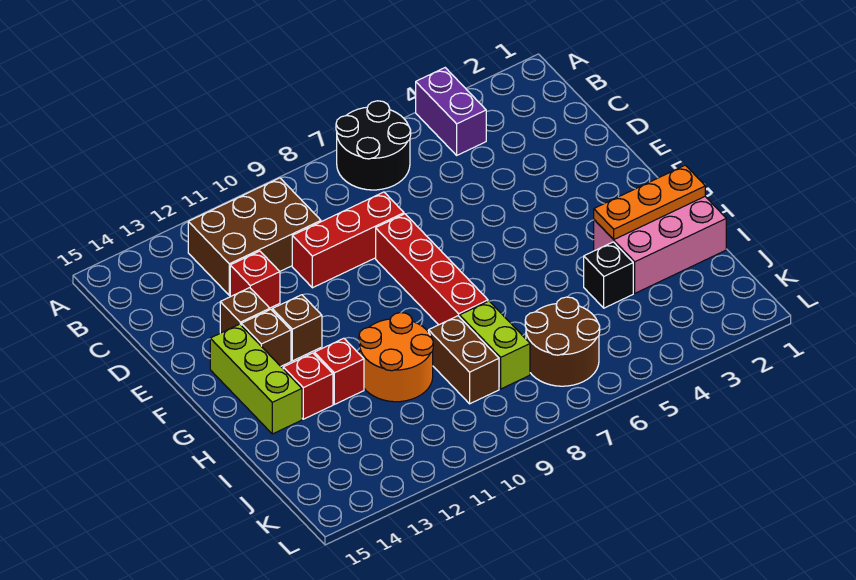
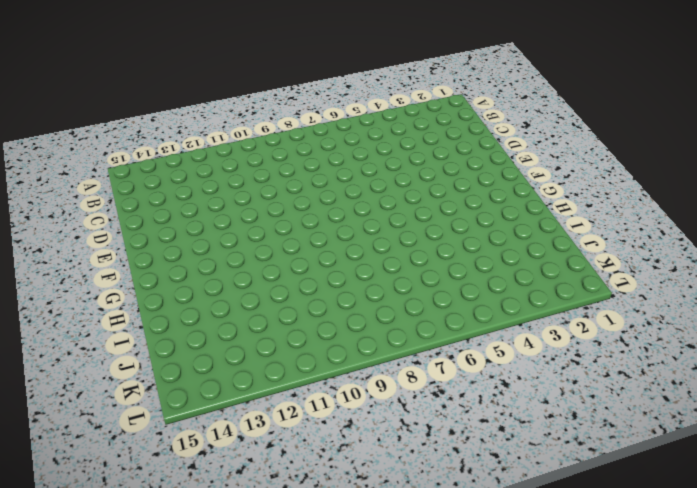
none -> purple brick A4:B4 level 1
none -> black round brick A6:B7 level 1
none -> brown brick B10:C12 level 1

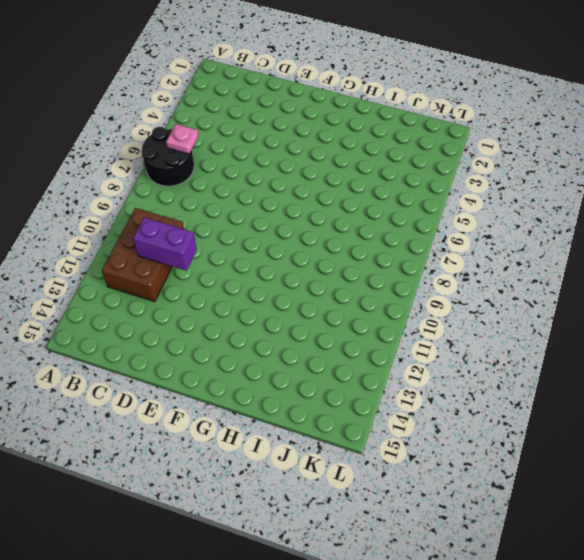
pink plate B6 level 2 -> none
purple brick C11:D11 level 2 -> purple brick A4:B4 level 1
none -> red brick D8:D10 level 1
none -> red brick D12 level 1
none -> red brick E8:H8 level 1

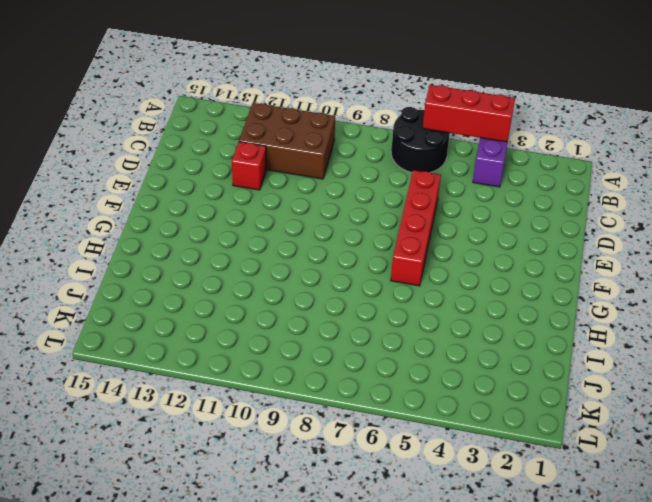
red brick A4:A6 level 2 -> red brick D8:D10 level 1
red brick D6:G6 level 1 -> red brick E8:H8 level 1
none -> brown brick E13 level 1
none -> brown brick F12 level 1
none -> brown brick F13 level 1

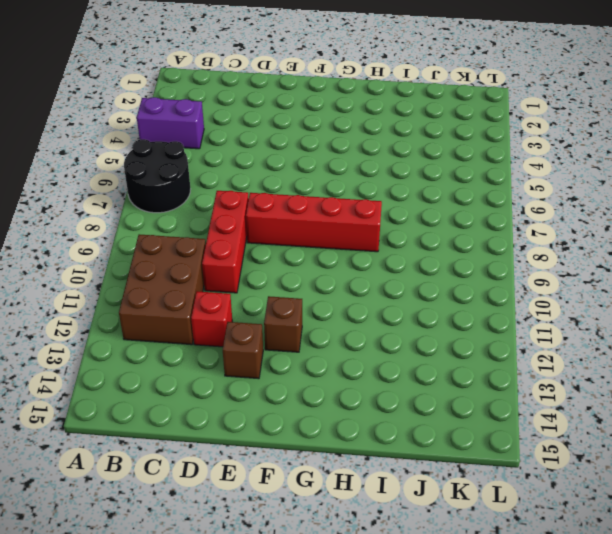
none -> brown brick F13 level 1
none -> lime brick F14:H14 level 1
none -> pink brick H1:I3 level 1

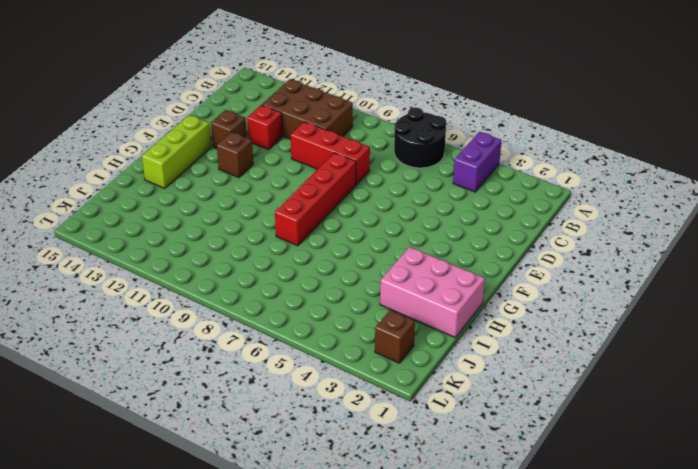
brown brick K2 level 1 -> brown brick F13 level 1
none -> orange round brick H10:I11 level 1
none -> red brick H12 level 1
none -> red brick H13 level 1

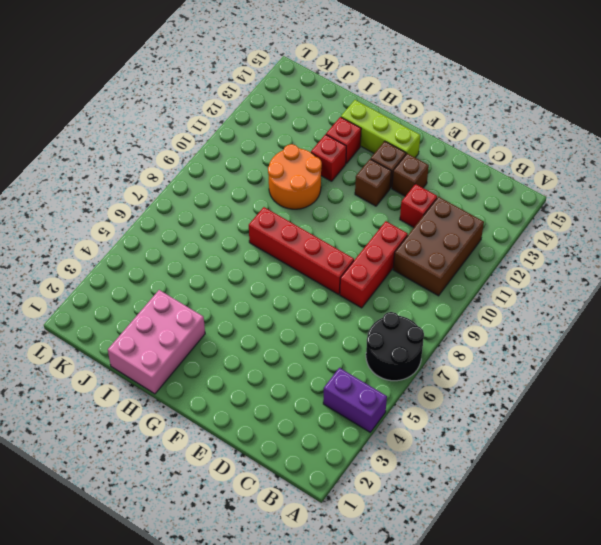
none -> black brick I4 level 1
none -> lime brick I8:J8 level 1
none -> brown brick I9:J9 level 1

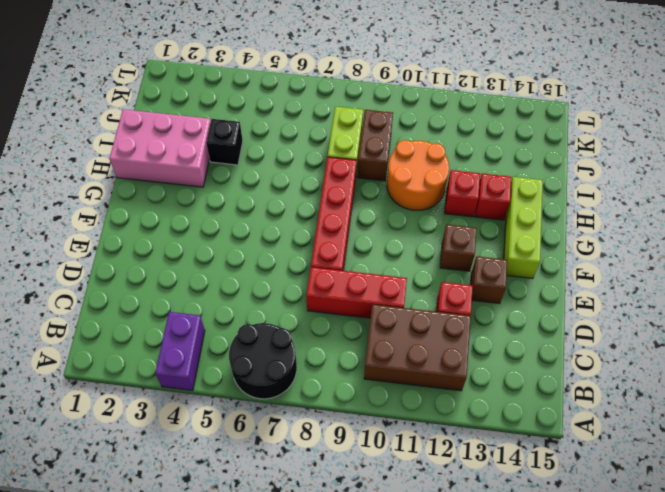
none -> brown brick F13 level 1
none -> brown round brick J6:K7 level 1
none -> orange plate H1:H3 level 2

